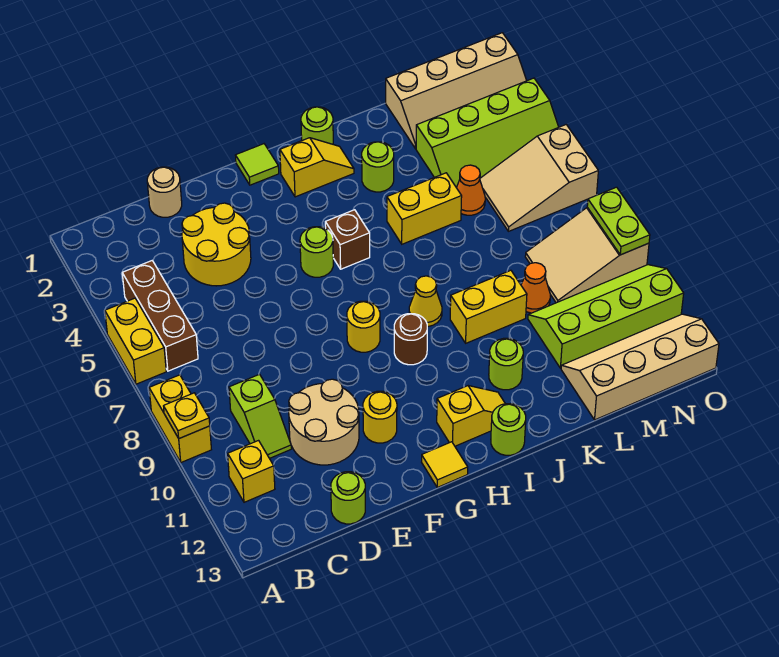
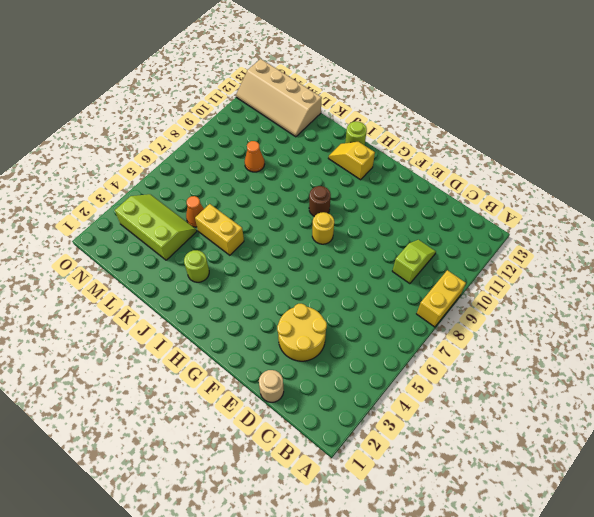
lime slope L3:N4 level 1 top 3 -> lime slope L3:O4 level 1 top 3
none -> yellow brick A5:A6 level 1
none -> brown brick B4:B6 level 1
none -> yellow brick B11 level 1
none -> tan round brick D10:E11 level 1

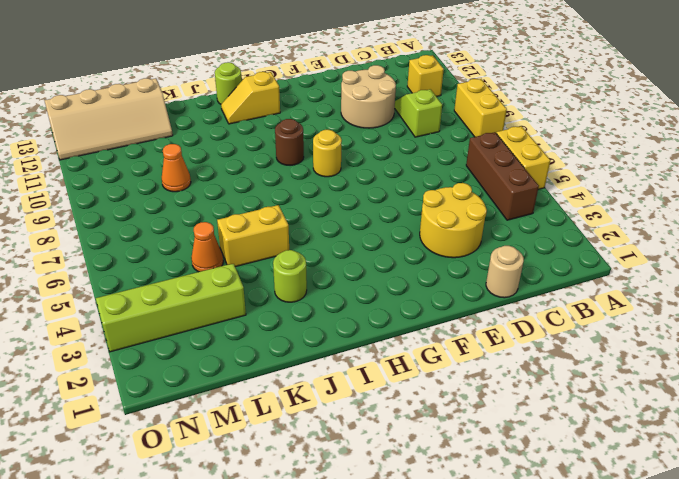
none -> lime round brick D13 level 1
none -> yellow round brick F11 level 1
none -> lime tile G1 level 1
none -> lime round brick G5 level 1

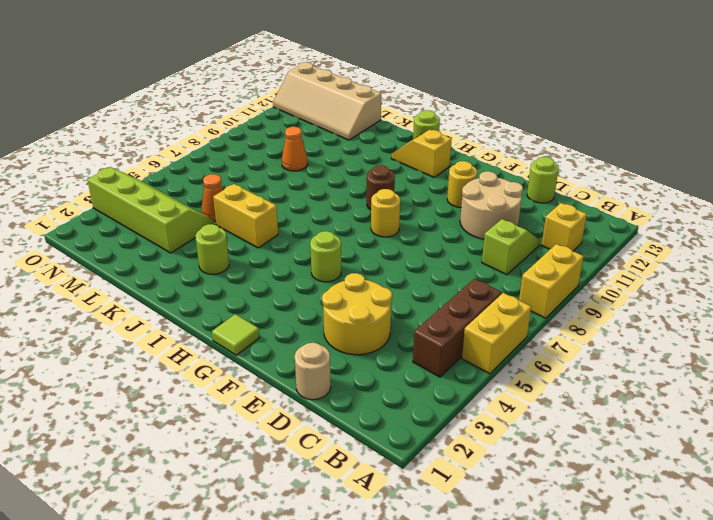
none -> yellow tile G13 level 1
none -> yellow slope H2:I2 level 1 top H
none -> brown brick H5 level 1
none -> lime round brick I1 level 1

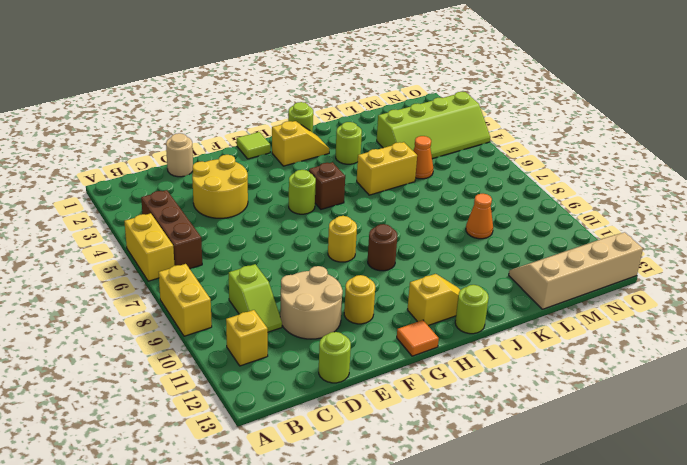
orange tile G13 level 1 -> yellow tile G13 level 1
none -> yellow cone I8 level 1
none -> yellow brick J9:K9 level 1
none -> lime round brick J11 level 1
none -> tan slope L1:O2 level 1 top 1

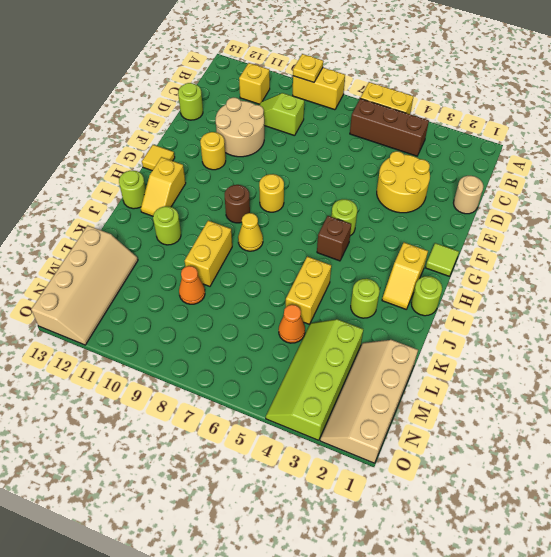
none -> lime slope L10:O11 level 1 top 11
none -> tan slope M5:O6 level 1 top O
none -> tan slope M8:O9 level 1 top O
none -> lime plate O8:O9 level 2

